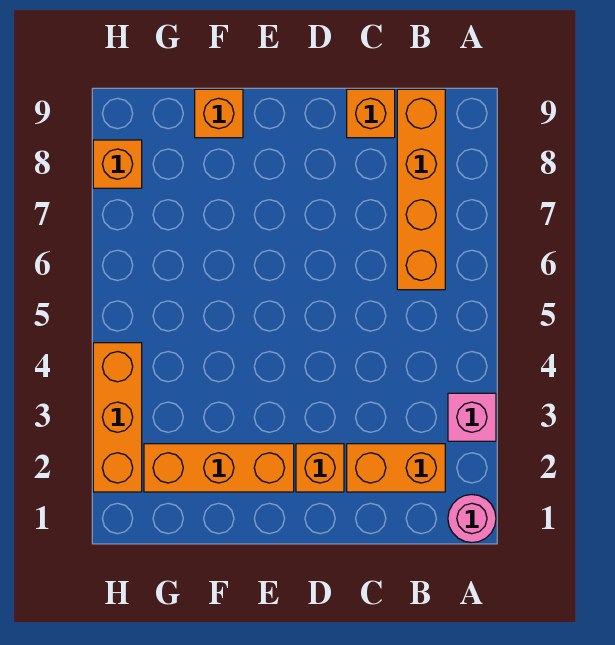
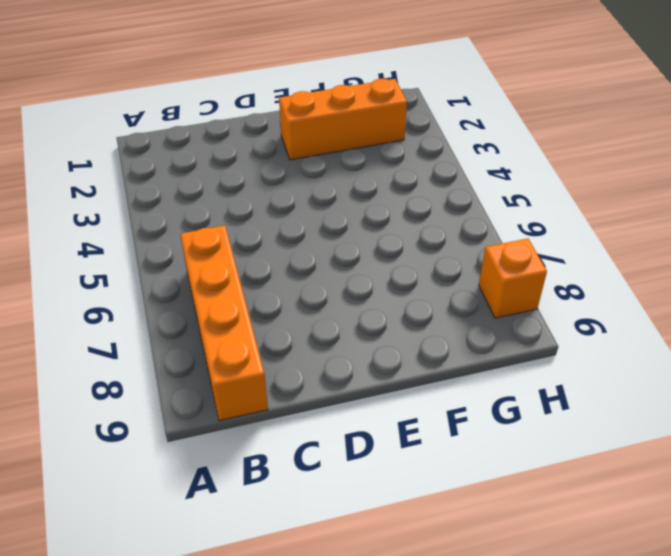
none -> pink round brick A1 level 1
none -> pink brick A3 level 1

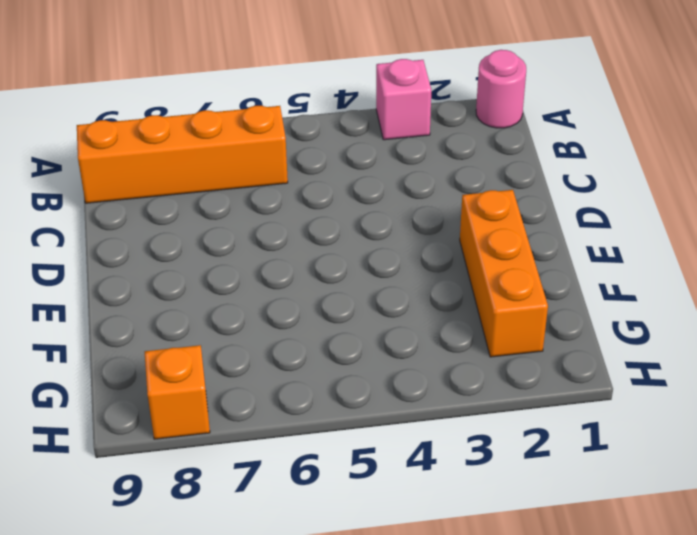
none -> orange brick B2:C2 level 1
none -> orange brick C9 level 1

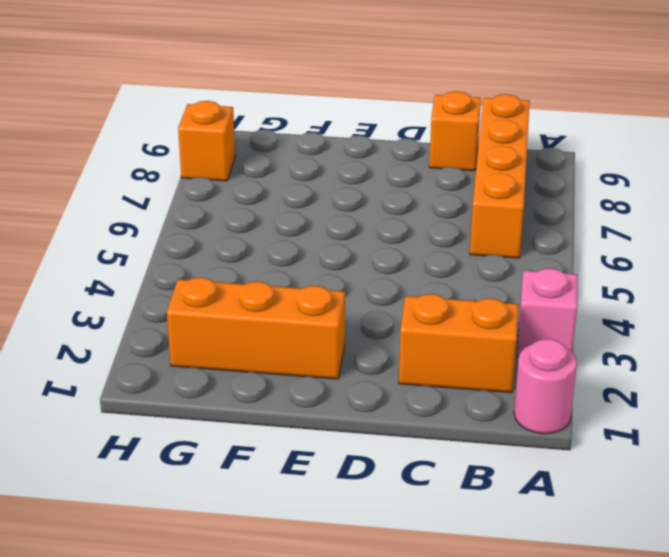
none -> orange brick D2 level 1
none -> orange brick F9 level 1

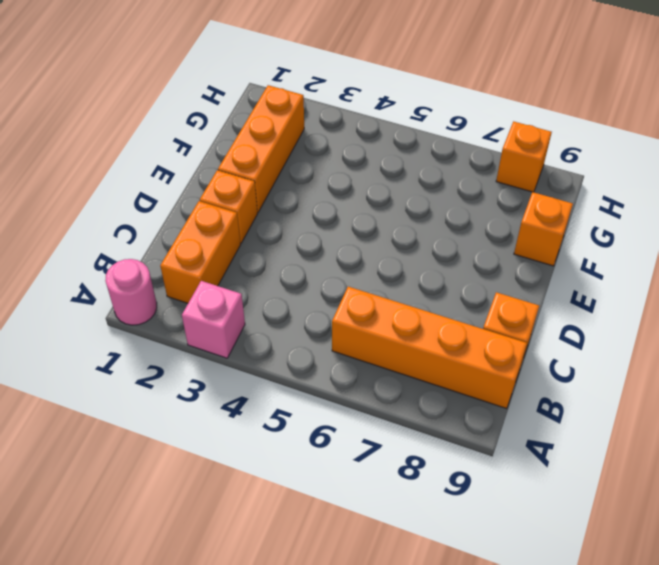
none -> orange brick H2:H4 level 1

